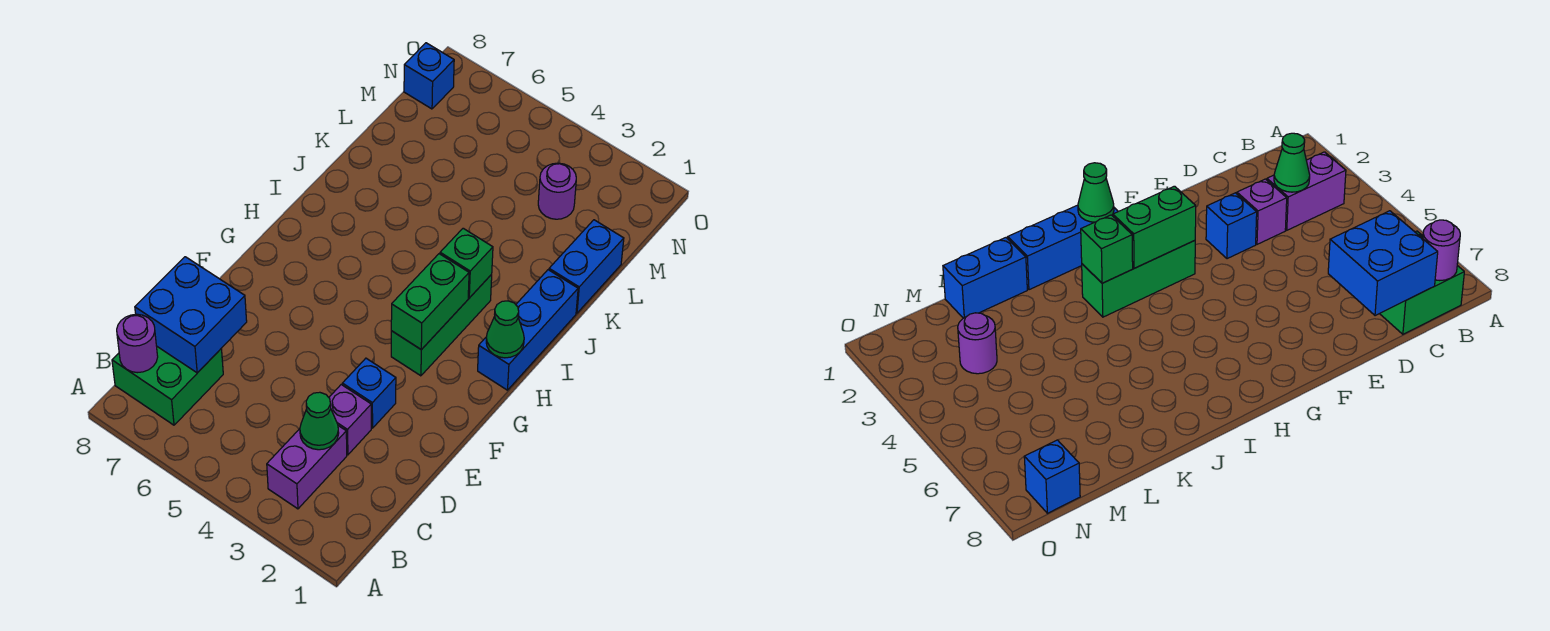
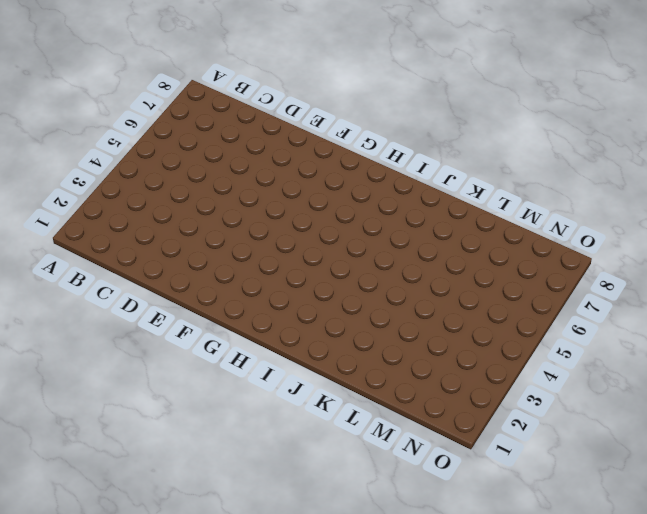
none -> purple brick B3:C3 level 1
none -> green brick B7:C8 level 1
none -> purple brick D3 level 1

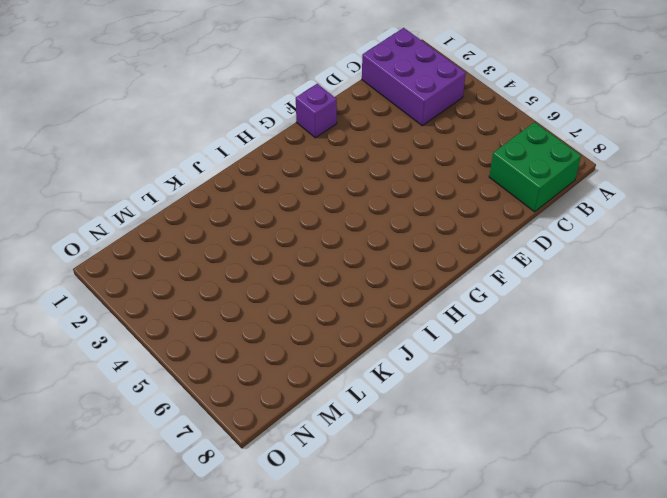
purple brick B1:C3 level 1 -> purple brick B3:C3 level 1
purple brick F1 level 1 -> purple brick D3 level 1
none -> blue brick E3 level 1
none -> green brick G3:I3 level 1
none -> blue brick H1:J1 level 1

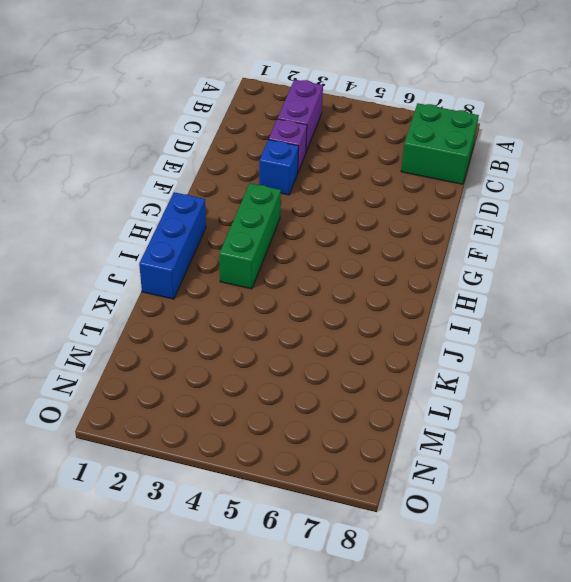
none -> blue brick K1:L1 level 1
none -> purple round brick M3 level 1
none -> blue brick N8 level 1

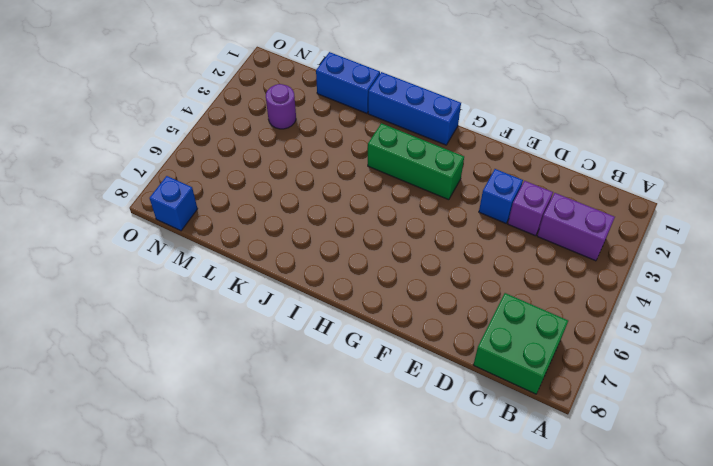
none -> purple round brick B8 level 2
none -> green cone C3 level 2
none -> blue brick C7:D8 level 2

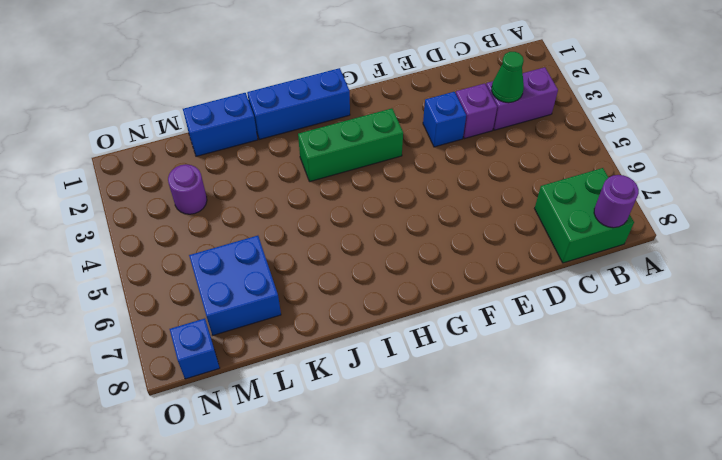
blue brick L6:M7 level 1 -> blue brick C7:D8 level 2
none -> green brick G3:H3 level 2
none -> green cone H1 level 2
none -> green brick I3 level 2

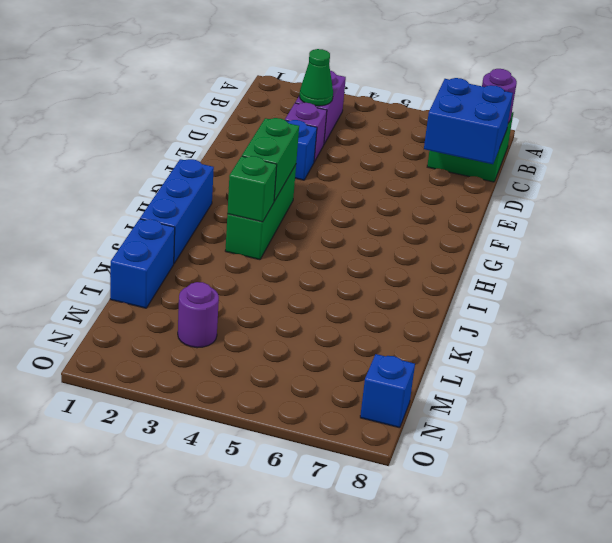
none -> green cone H1 level 2

